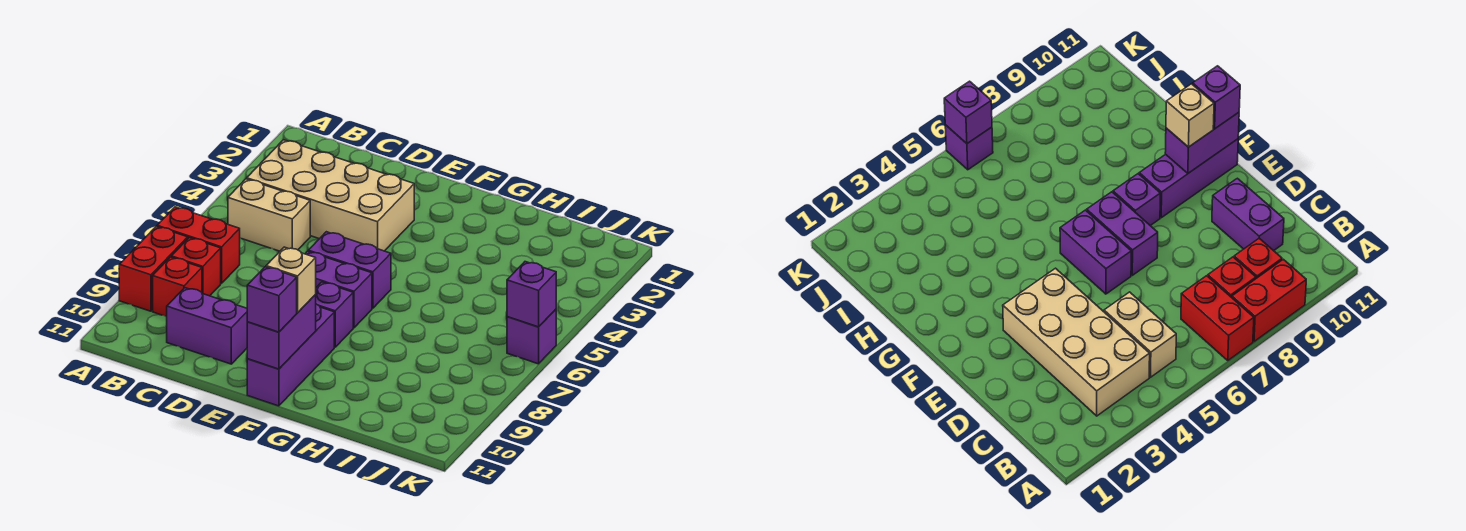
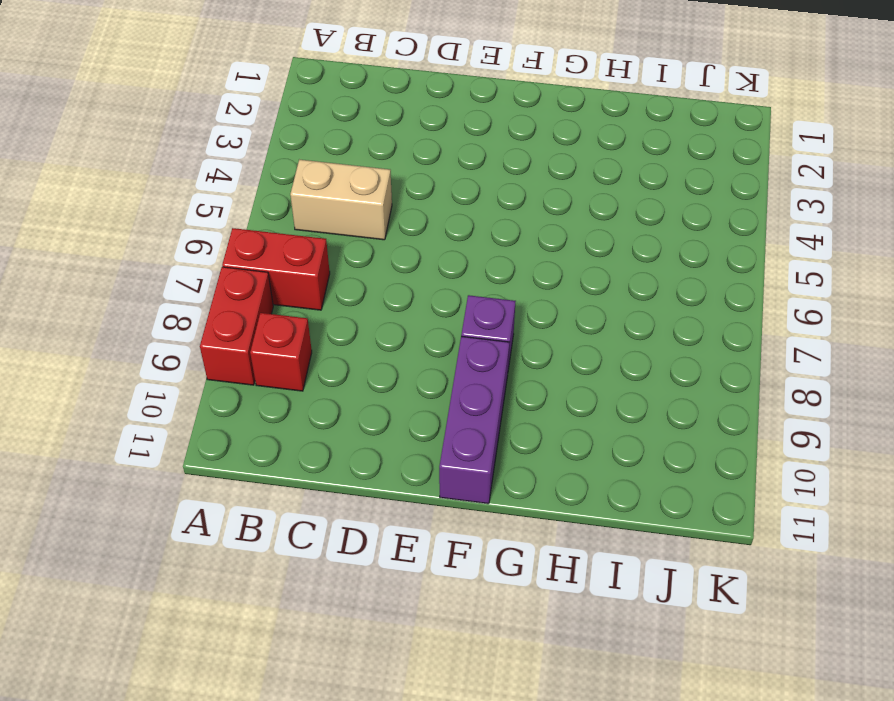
none -> tan brick B3:E4 level 1
none -> red brick B8 level 1
none -> purple brick C10:D10 level 1

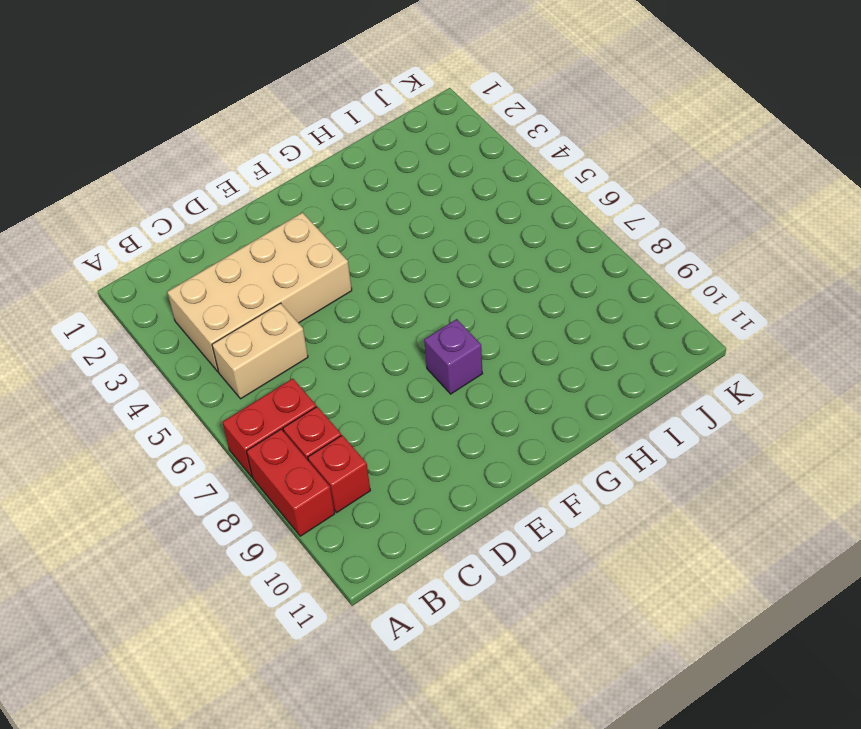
none -> purple brick C10:D10 level 1
none -> purple brick E6:F6 level 1
none -> purple brick E7:F7 level 1

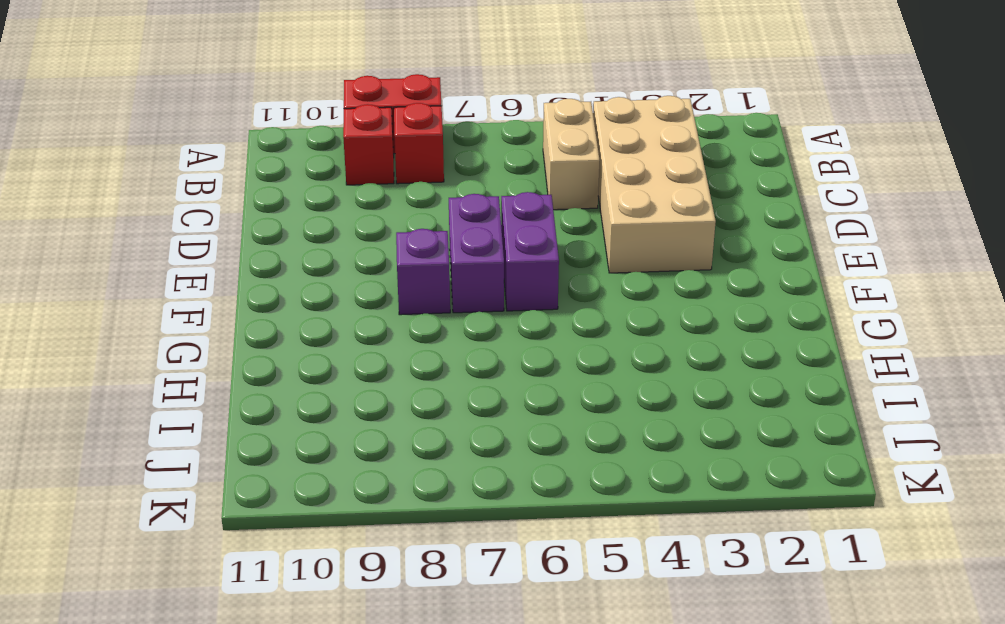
none -> red brick A7:B7 level 1
none -> purple brick C10:D10 level 1
none -> purple brick F9:F11 level 1

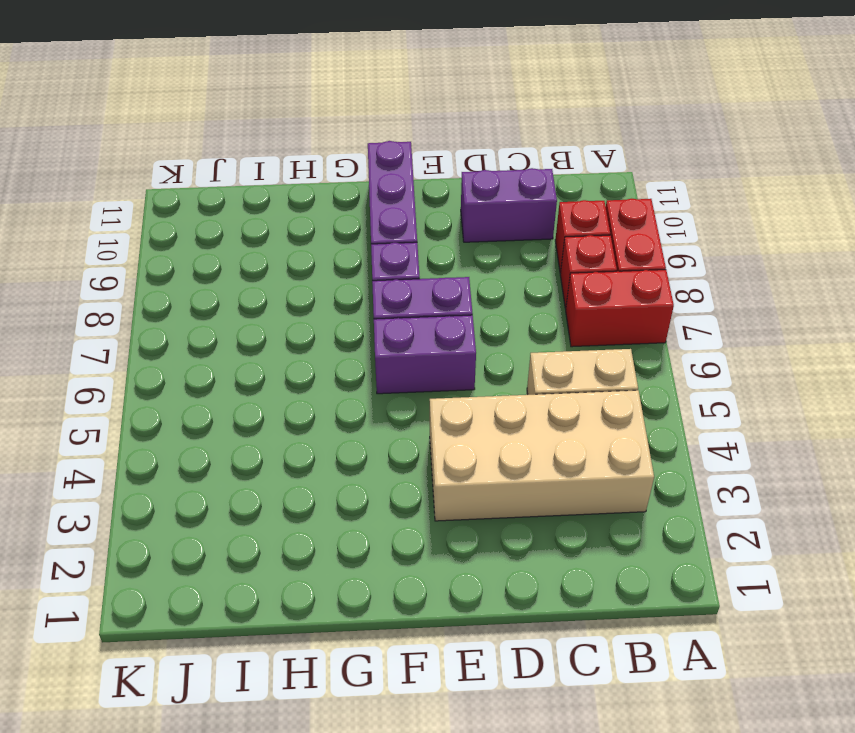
none -> purple brick K6 level 1
none -> purple brick F10:F11 level 2
none -> purple brick K6 level 2

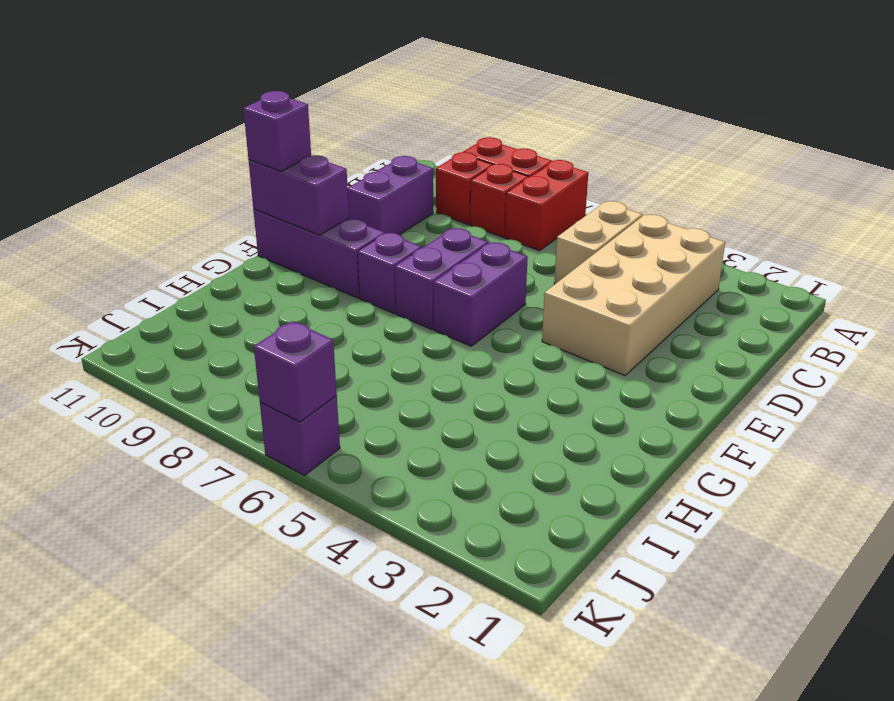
none -> tan brick F10 level 3

